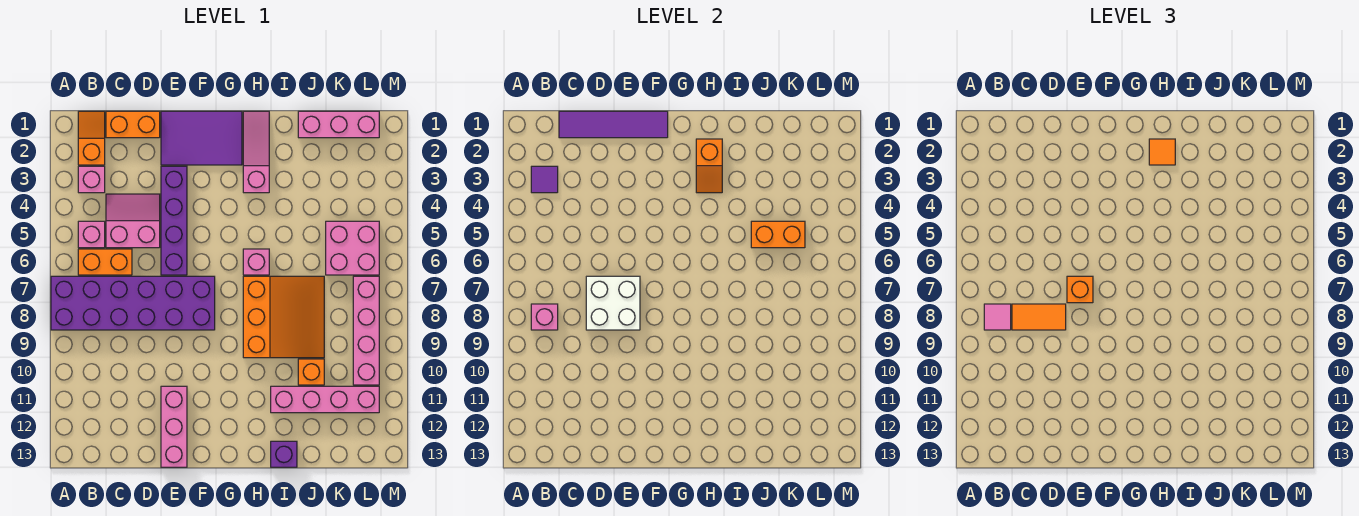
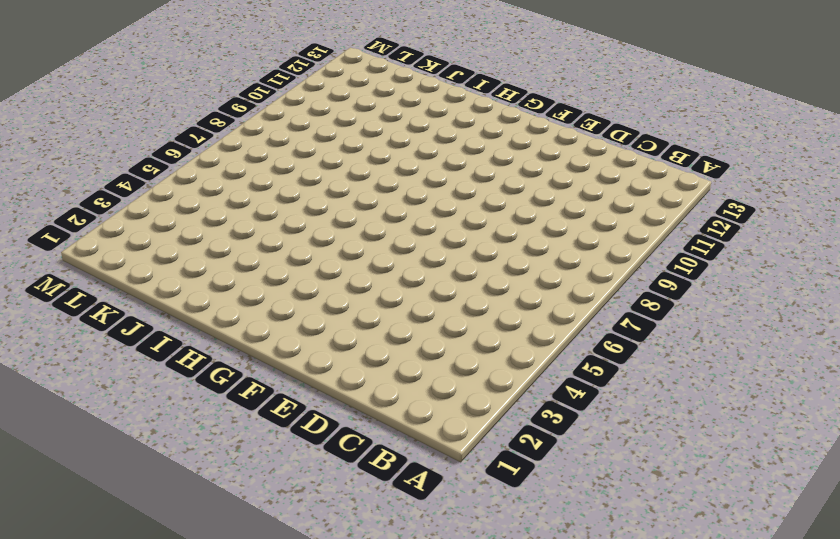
none -> purple brick A7:F8 level 1
none -> orange slope B1:B2 level 1 top 2
none -> pink brick B3 level 1

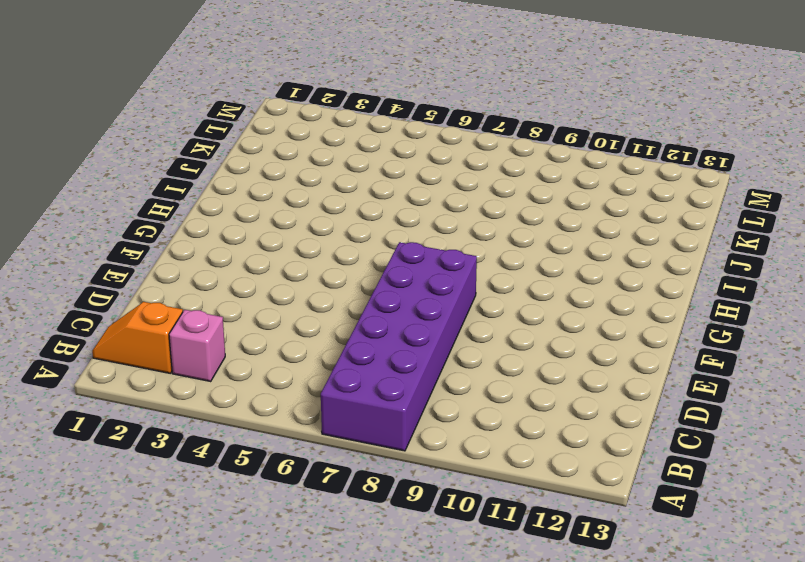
none -> pink brick B5 level 1
none -> orange brick B6:C6 level 1
none -> orange brick C1:D1 level 1

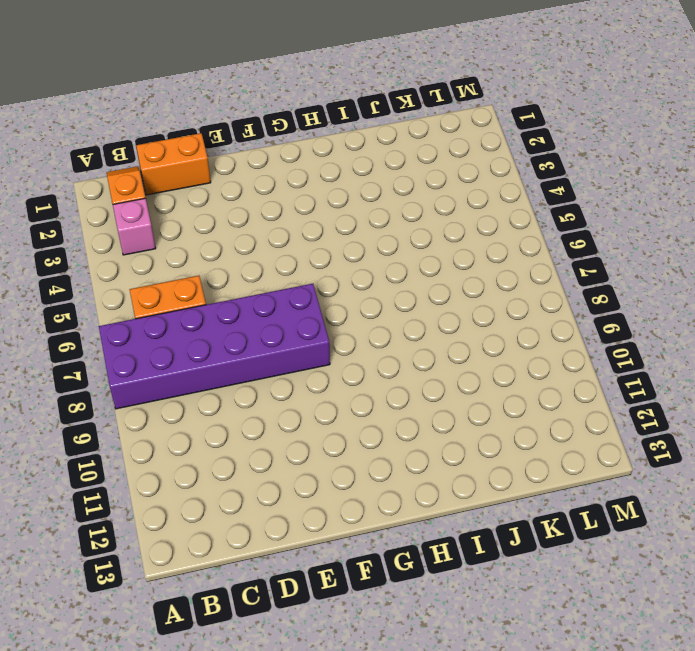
none -> pink brick B5 level 1
none -> pink slope C4:D5 level 1 top 5
none -> purple tile E1:G2 level 1

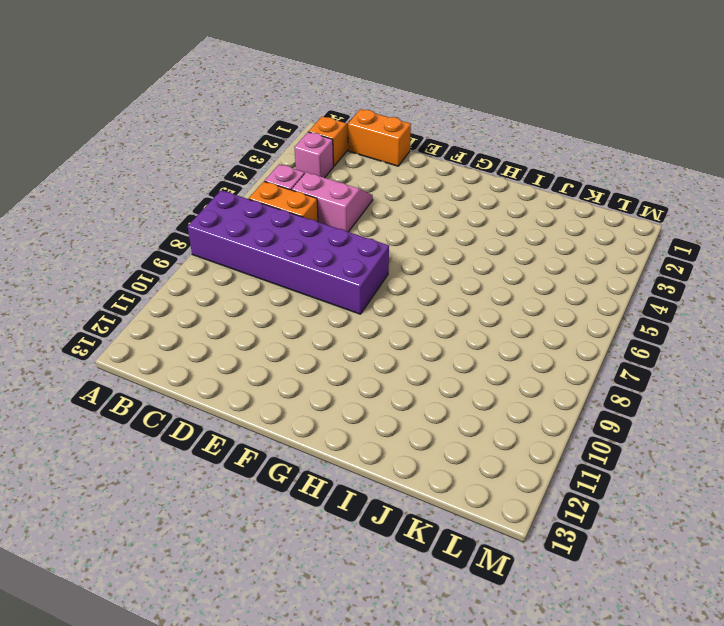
none -> purple tile E1:G2 level 1
none -> purple brick E3:E6 level 1
none -> pink brick E11:E13 level 1

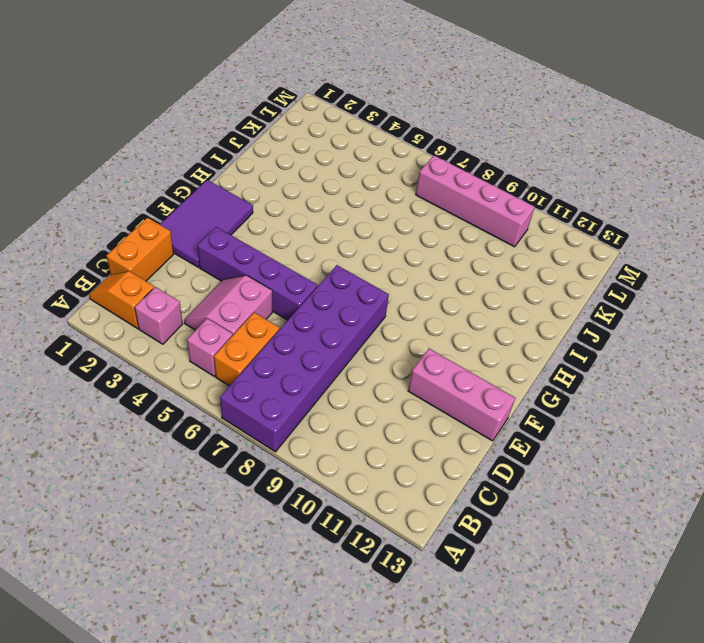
none -> pink slope H1:H3 level 1 top 3
none -> pink brick H6 level 1
none -> orange slope H7:J9 level 1 top H

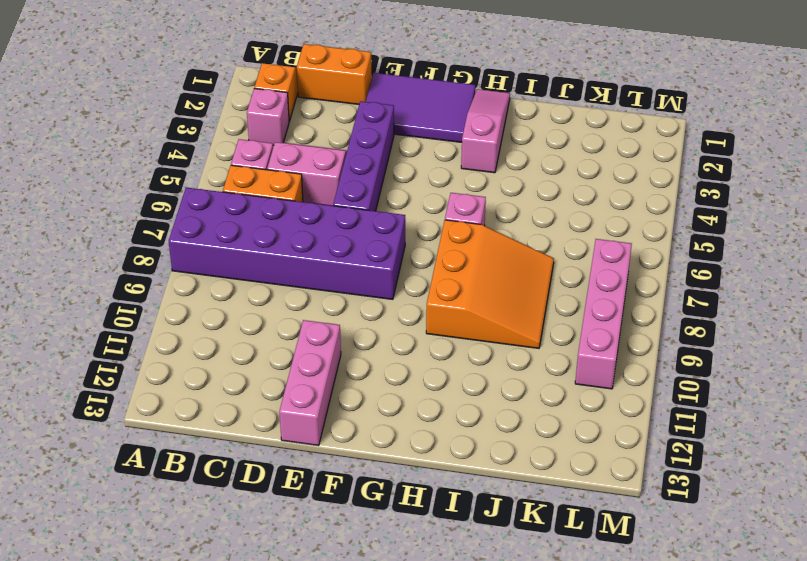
none -> pink brick I11:L11 level 1
none -> purple brick I13 level 1
none -> pink brick J1:L1 level 1

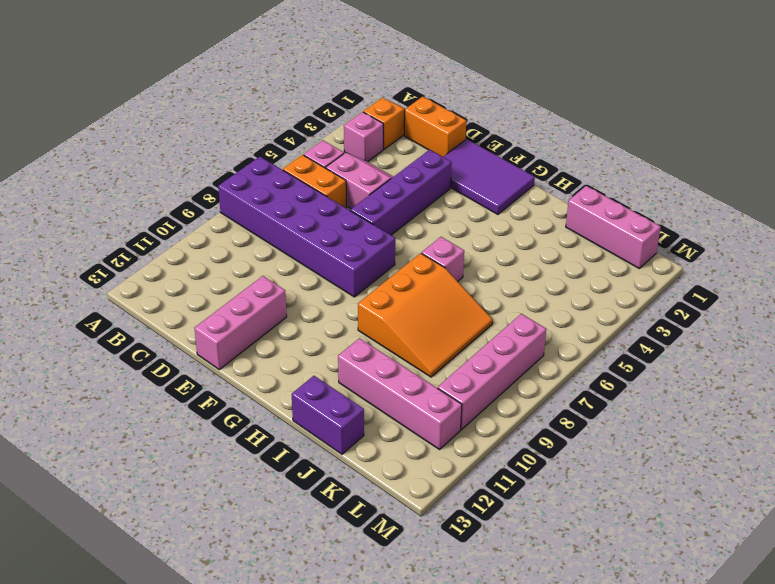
purple brick I13:J13 level 1 -> purple brick I13 level 1
none -> pink slope H1:H3 level 1 top 3
none -> orange brick J10 level 1
none -> pink brick K5:L6 level 1

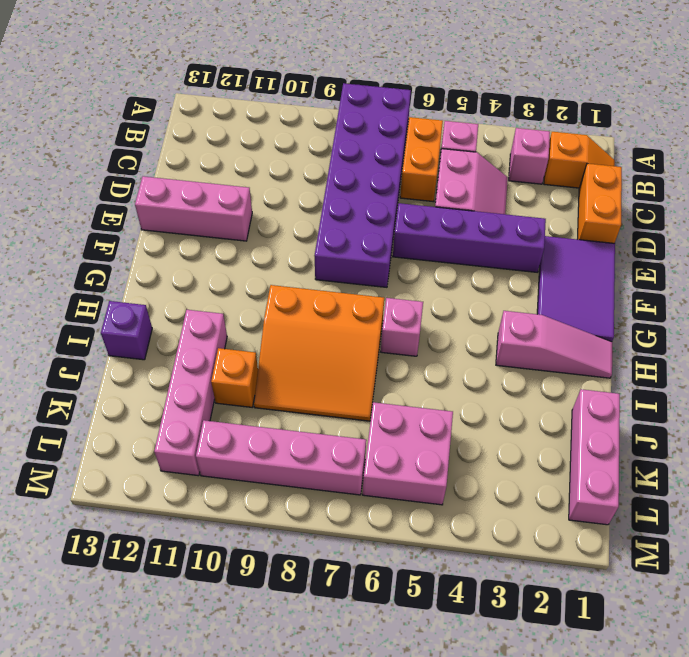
none -> purple tile B3 level 2
none -> pink brick B8 level 2
none -> purple tile C1:F1 level 2

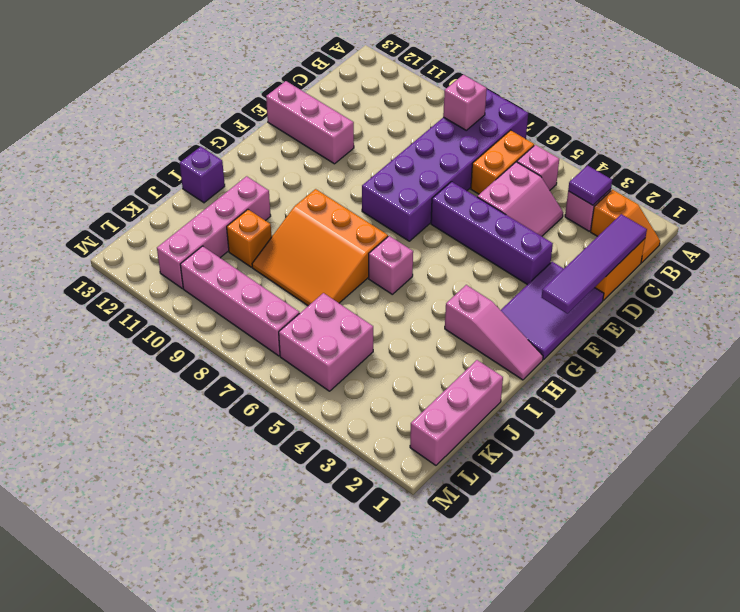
none -> white brick D7:E8 level 2
none -> orange slope H2:H3 level 2 top 2
none -> orange brick J5:K5 level 2

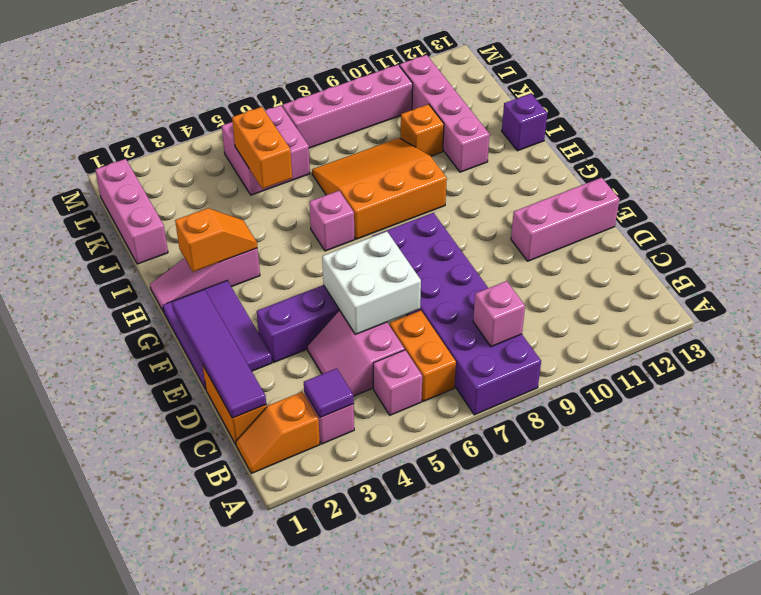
white brick D5:E6 level 2 -> white brick D7:E8 level 2
none -> pink tile B8 level 3
none -> orange tile C8:D8 level 3
none -> orange brick E7 level 3

